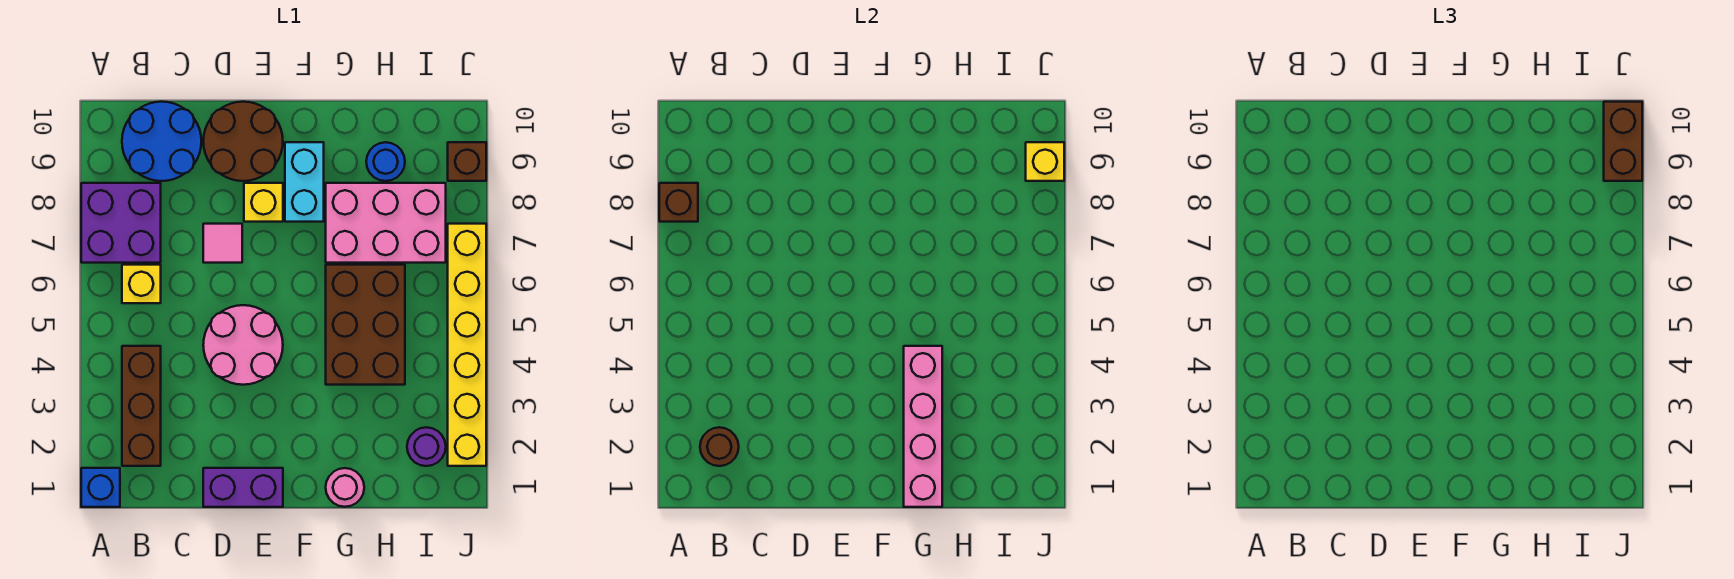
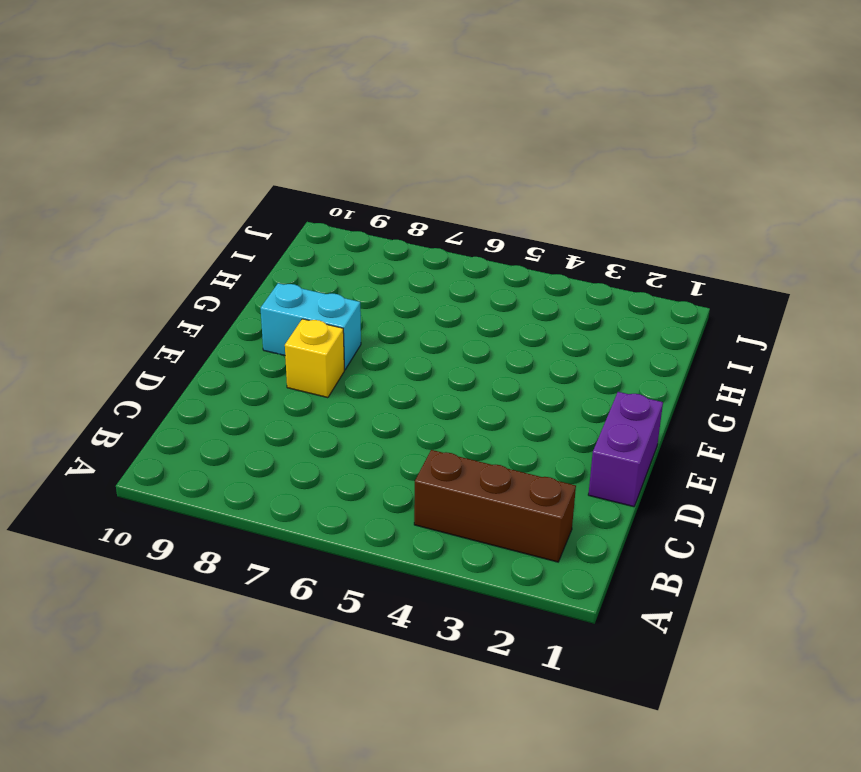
none -> blue brick A1 level 1
none -> purple brick A7:B8 level 1
none -> yellow brick B6 level 1

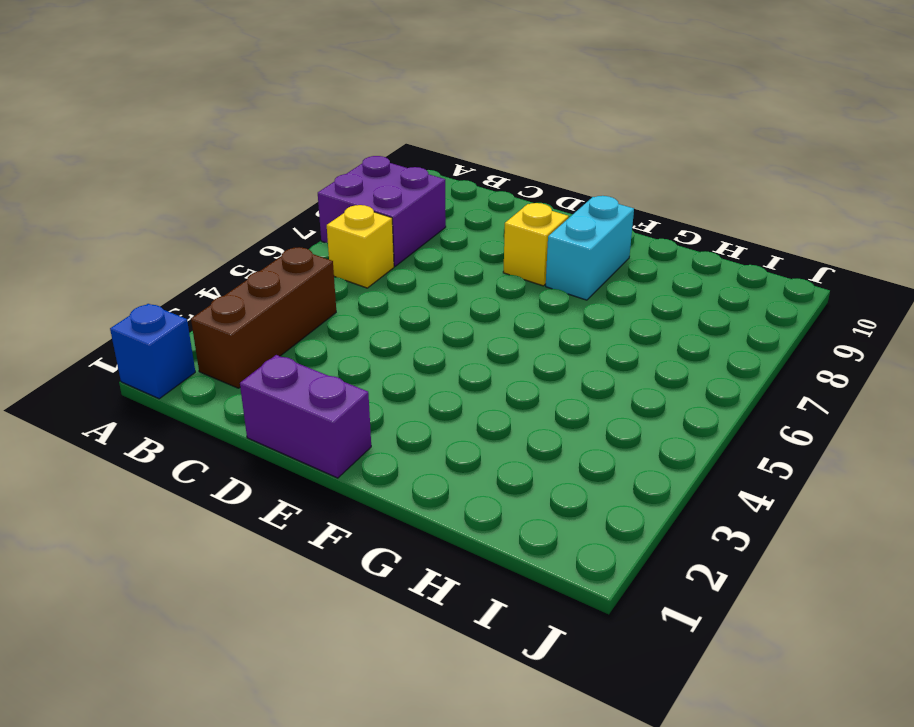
none -> blue round brick B9:C10 level 1
none -> pink round brick D4:E5 level 1
none -> pink tile D7 level 1

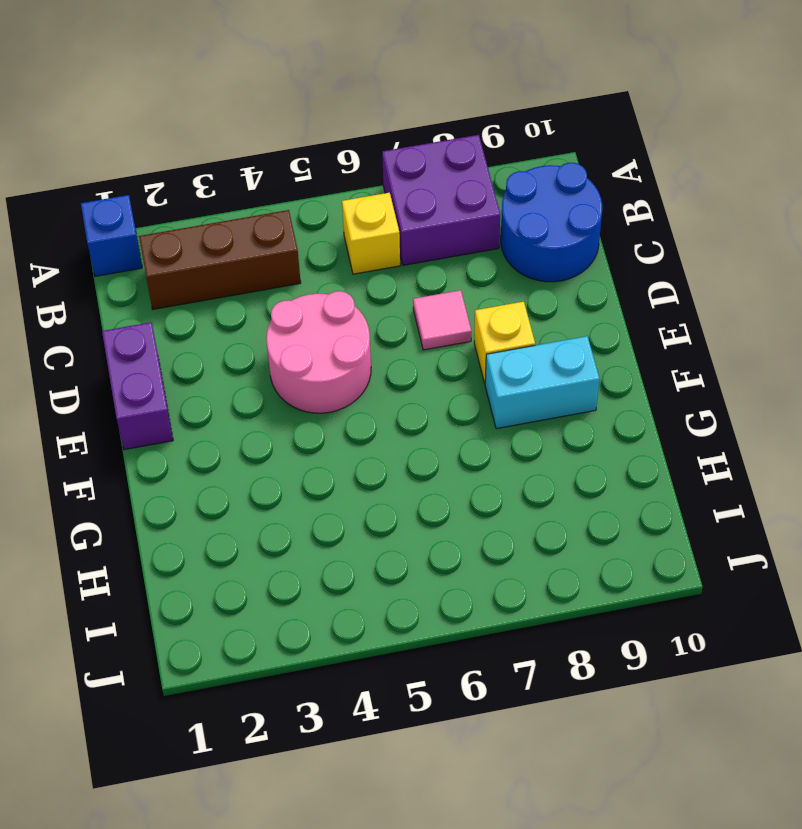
none -> brown round brick D9:E10 level 1
none -> pink round brick G1 level 1
none -> brown brick G4:H6 level 1

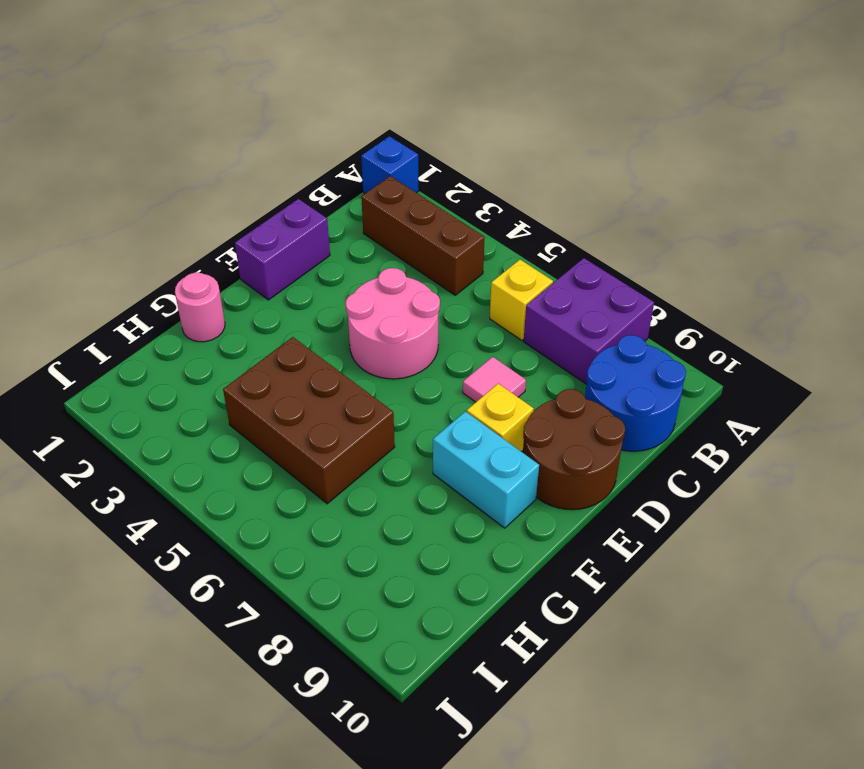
none -> pink brick G7:I8 level 1
none -> blue round brick H9 level 1
none -> purple round brick I2 level 1

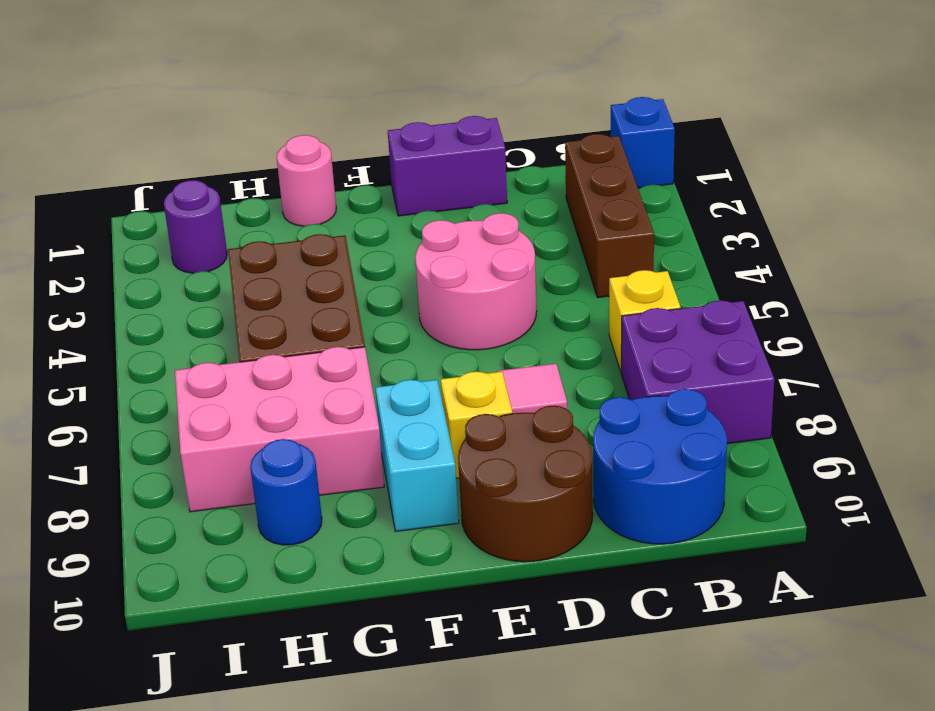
none -> yellow brick J2:J7 level 1
none -> brown brick J9 level 1
none -> brown brick A8 level 2

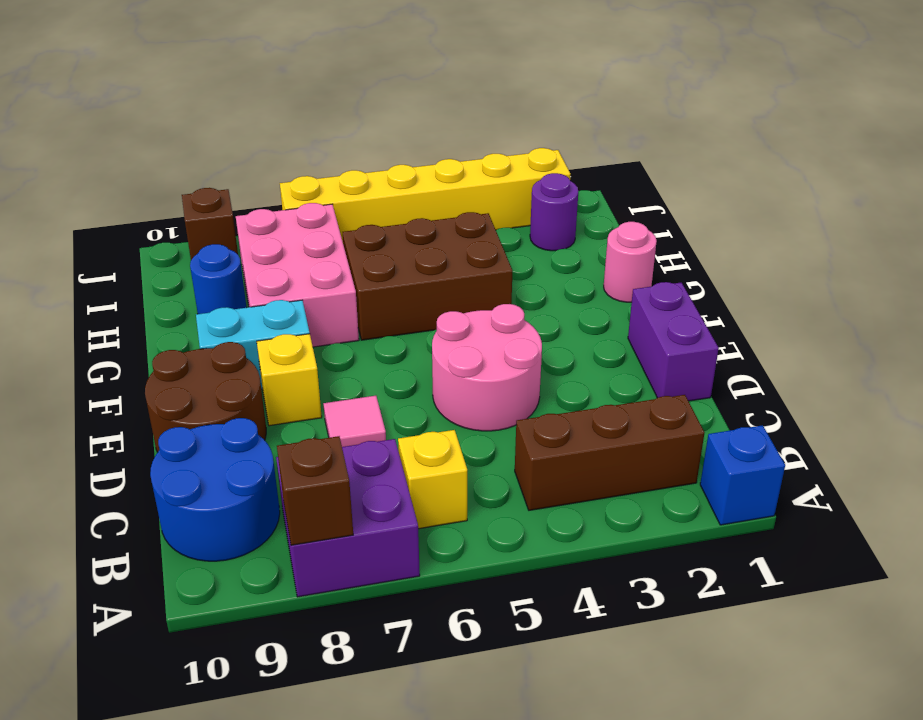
none -> brown round brick B2 level 2
none -> pink brick G1:G4 level 2
none -> yellow brick J9 level 2

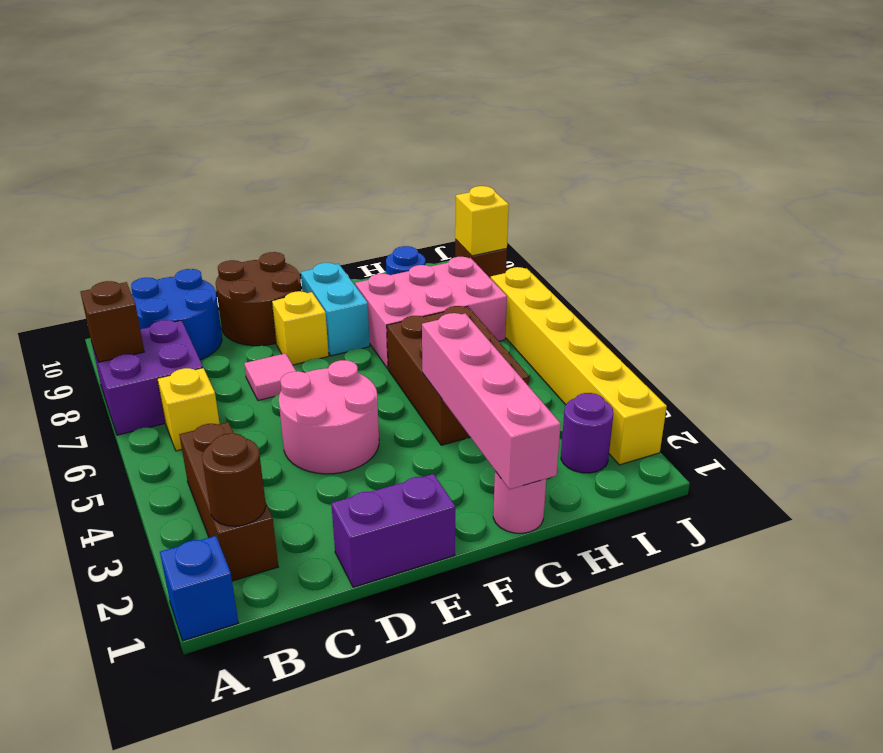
none -> brown brick J9:J10 level 3

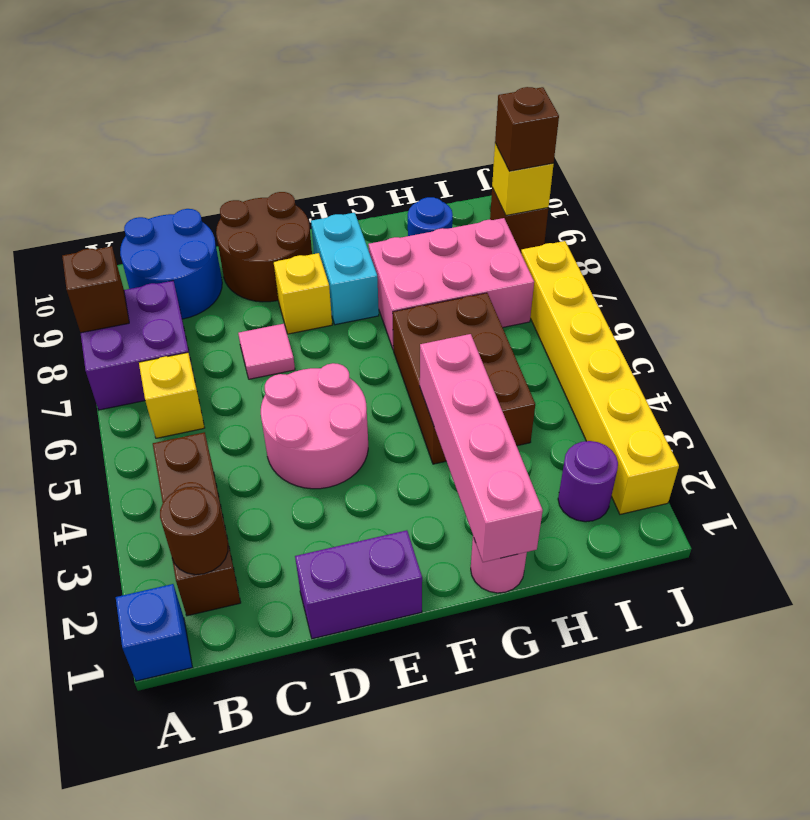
brown brick J9 level 3 -> brown brick J9:J10 level 3

